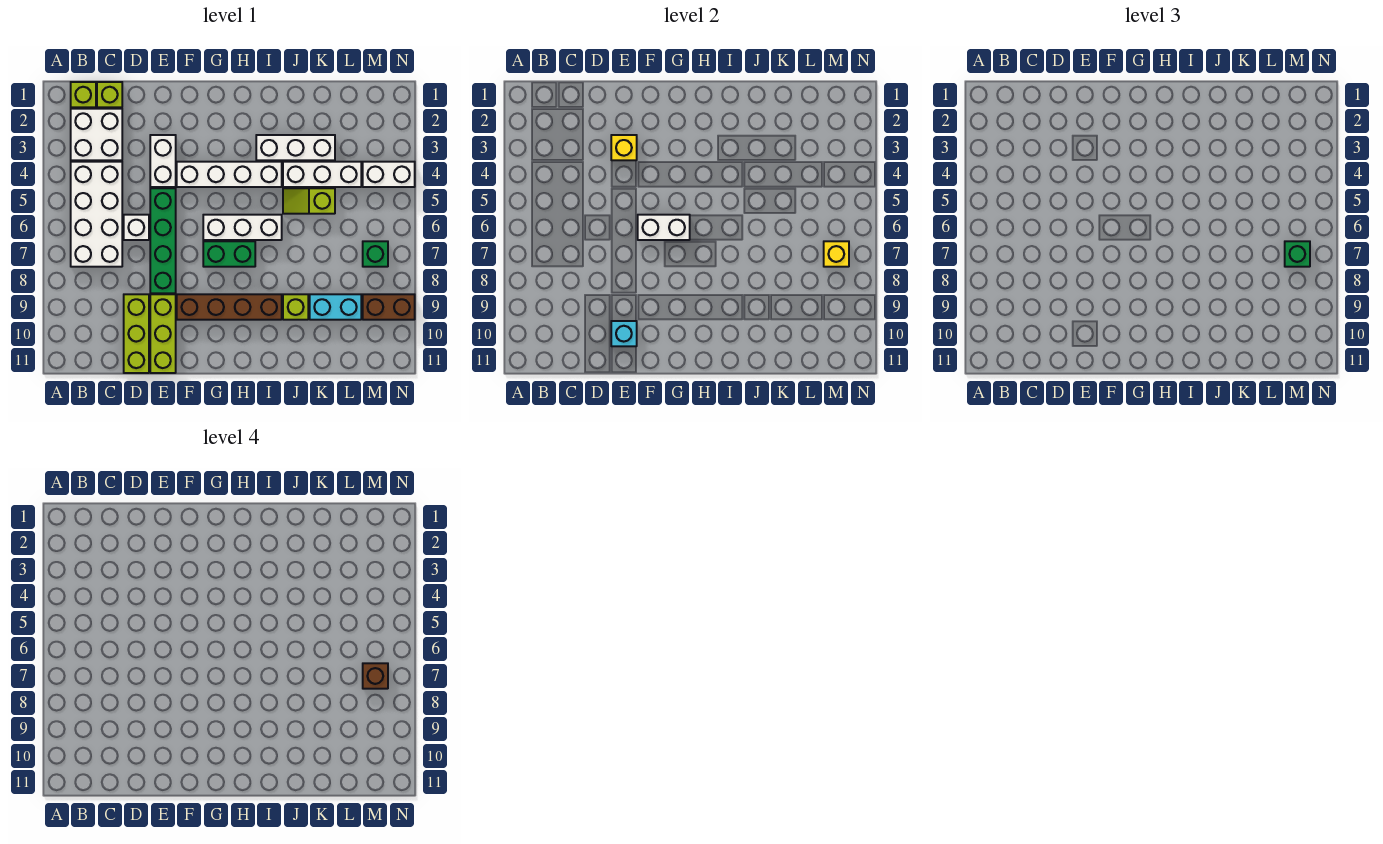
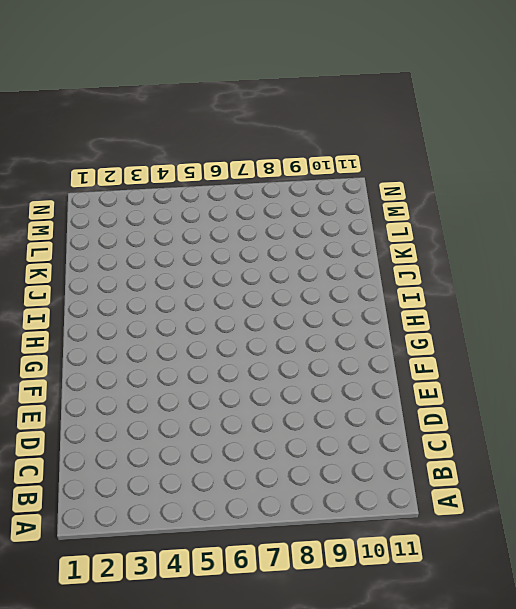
none -> lime brick B1 level 1
none -> white brick B2:C3 level 1
none -> white brick B4:C7 level 1

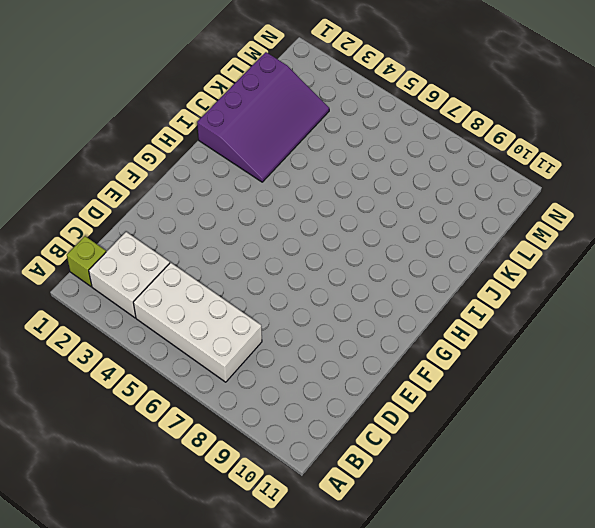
purple slope I1:L3 level 1 top 1 -> white brick I3:K3 level 1
none -> lime brick C1 level 1
none -> white brick D6 level 1
none -> lime brick D9:D11 level 1

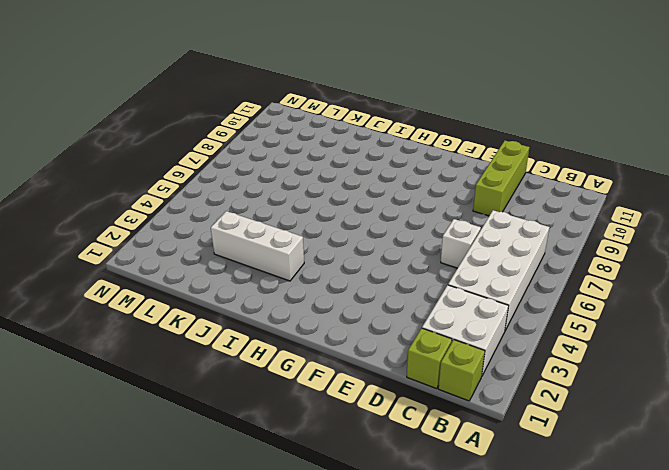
none -> white brick E3:E4 level 1
none -> green brick E5:E8 level 1
none -> lime brick E9:E11 level 1

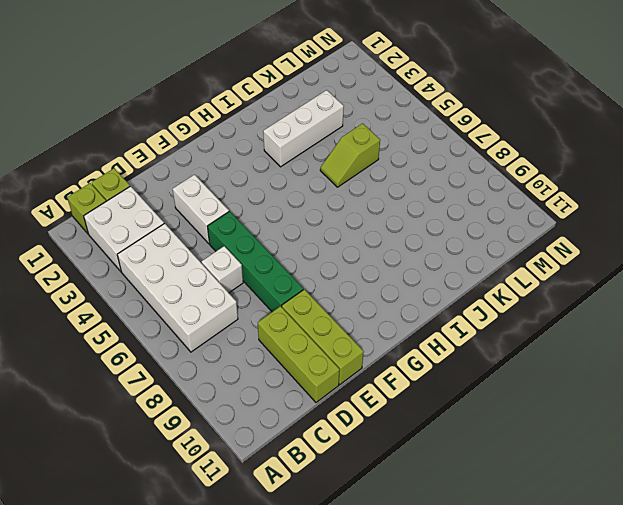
none -> white brick F4:I4 level 1
none -> brown brick F9:I9 level 1
none -> white brick G6:I6 level 1

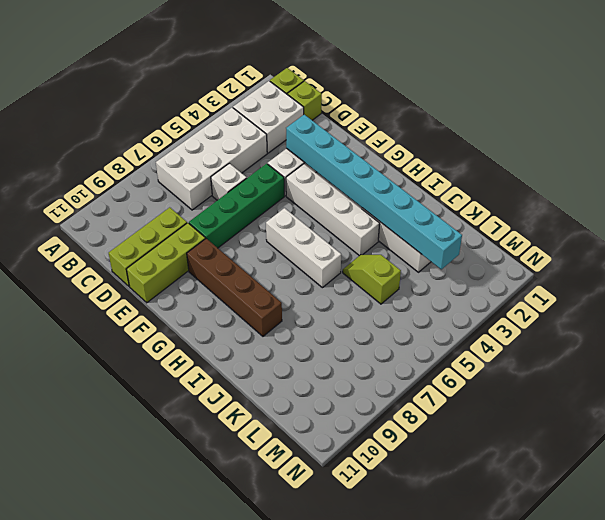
cyan brick E3:L3 level 2 -> yellow brick E3 level 2
none -> green brick G7:H7 level 1
none -> white brick J4:L4 level 1
none -> lime brick J9 level 1

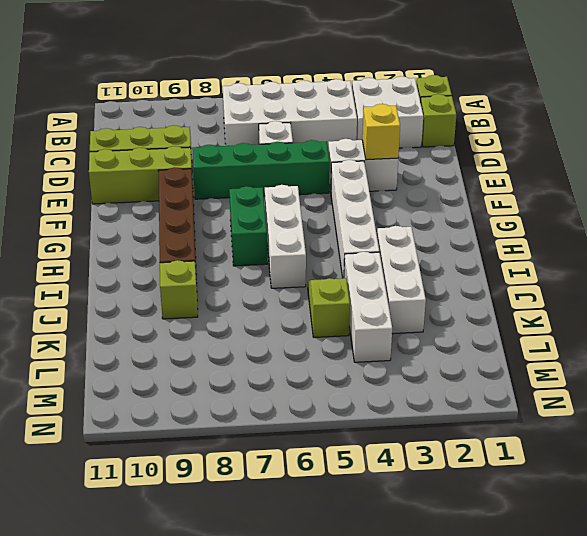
none -> cyan brick K9:L9 level 1
none -> white brick M4:N4 level 1
none -> green brick M7 level 1

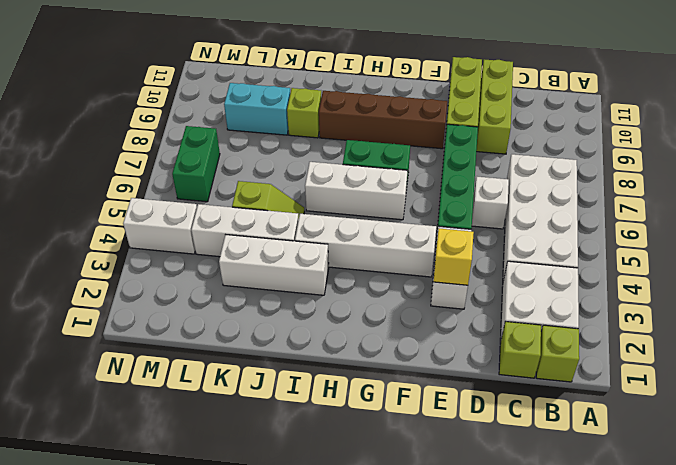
green brick M6:M7 level 1 -> green brick M7 level 1
none -> brown brick M9:N9 level 1
none -> cyan brick E10 level 2
none -> white brick F6:G6 level 2

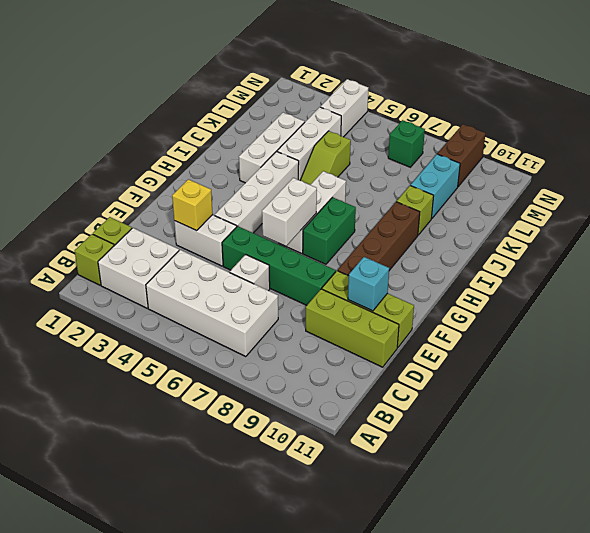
none -> yellow brick M7 level 2
none -> green brick M7 level 3
none -> brown brick M7 level 4

